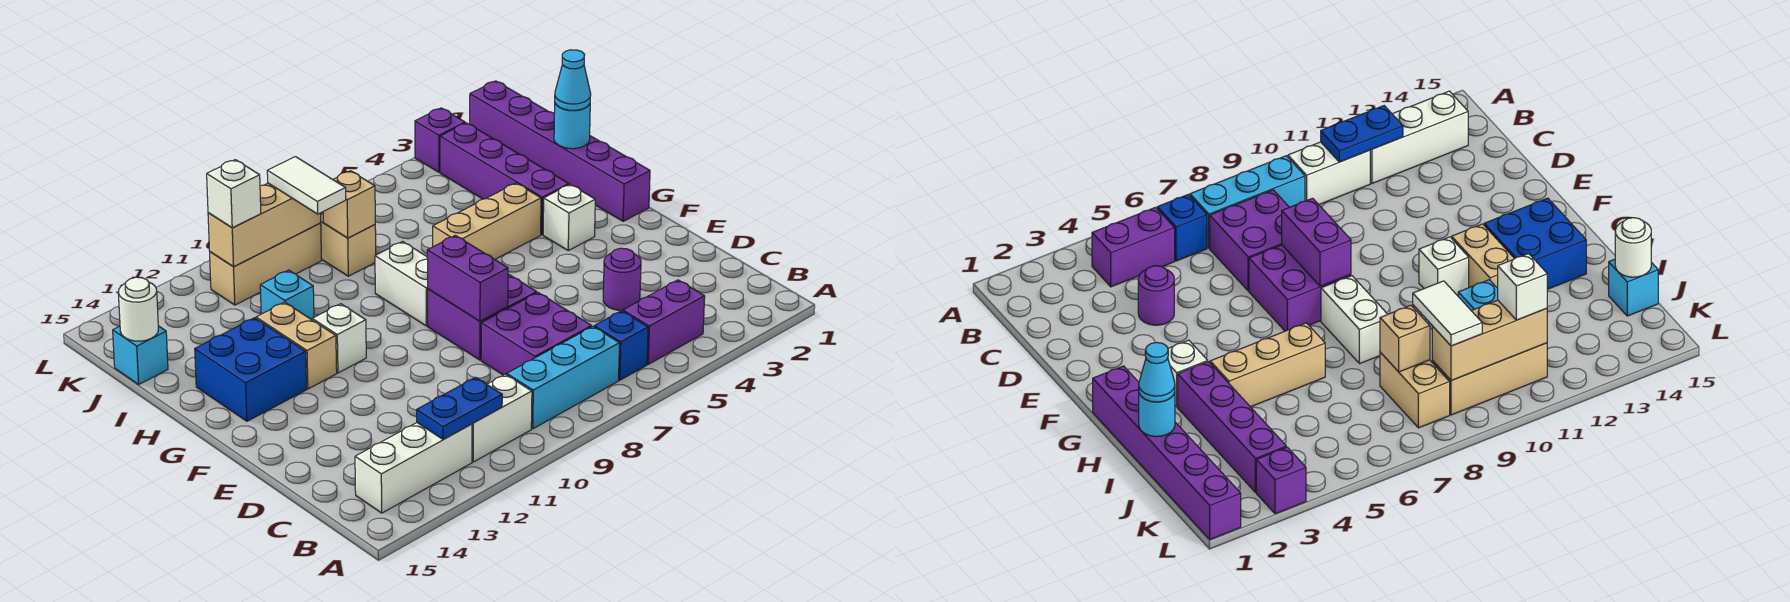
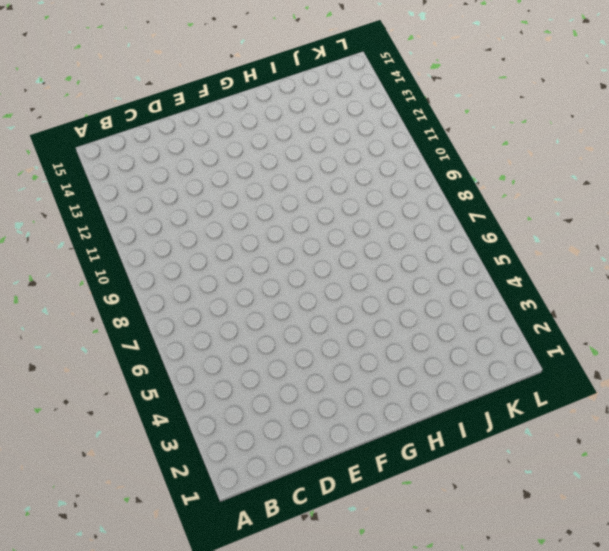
none -> purple brick B4:B5 level 1
none -> blue brick B6 level 1
none -> cyan brick B7:B9 level 1
none -> white brick B10:B11 level 1

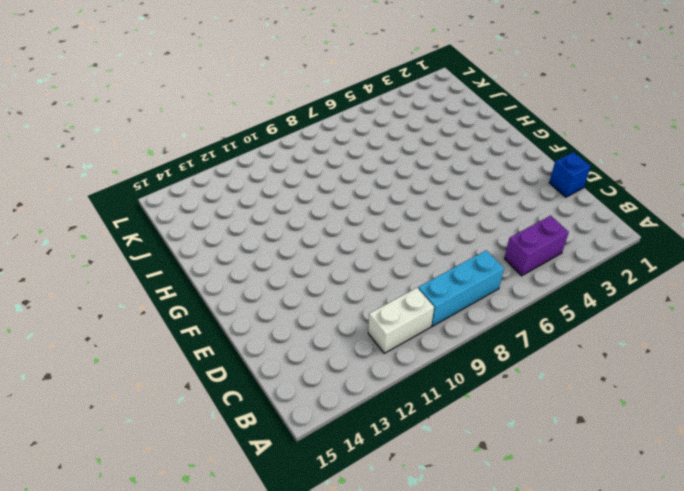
blue brick D1 level 1 -> blue brick B6 level 1
none -> white brick B12:B14 level 1
none -> purple brick C7:D8 level 1
none -> purple round brick D4 level 1
none -> purple brick E7:F8 level 1

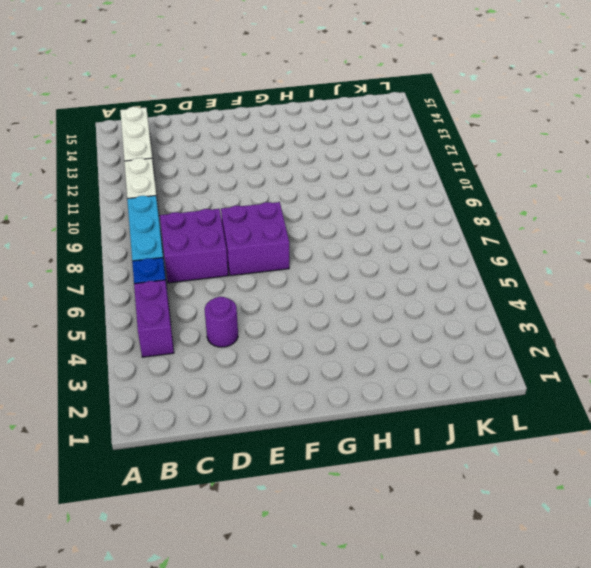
none -> purple brick G1:L1 level 1
none -> white brick G3 level 1
none -> white brick G8:H8 level 1
none -> white brick G11 level 1

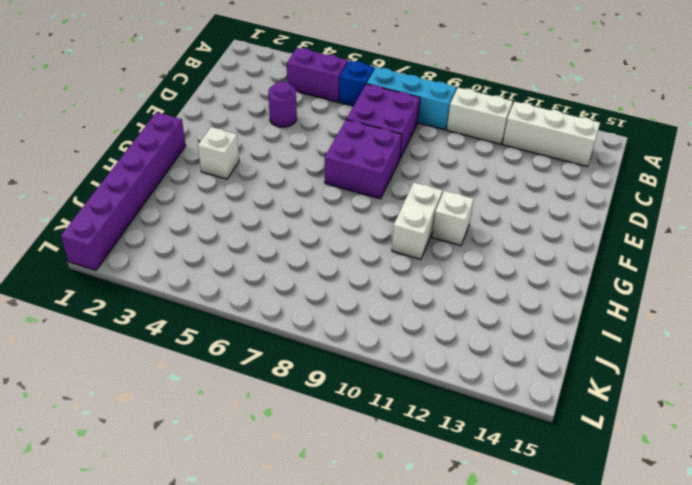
white brick G10:H10 level 1 -> white brick G8:H8 level 1
none -> tan brick G12:H12 level 1
none -> blue brick G13:H14 level 1
none -> purple brick H3:K3 level 1
none -> tan brick H4:H6 level 1

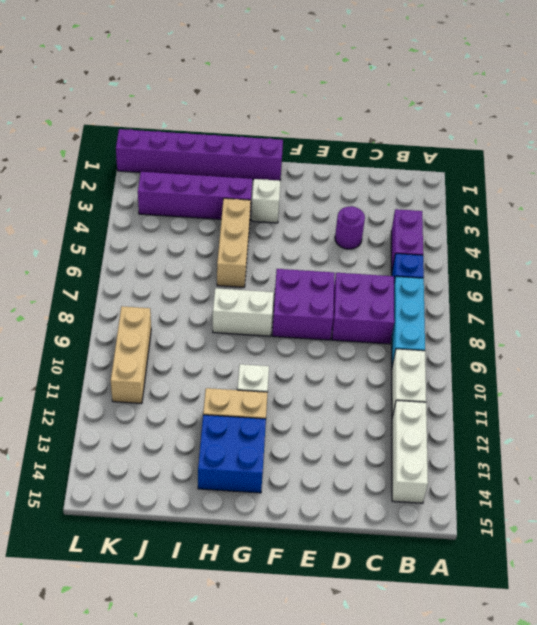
none -> cyan brick I11 level 1
none -> tan brick J8:K8 level 1
none -> cyan brick J15 level 1
none -> purple brick L3 level 1

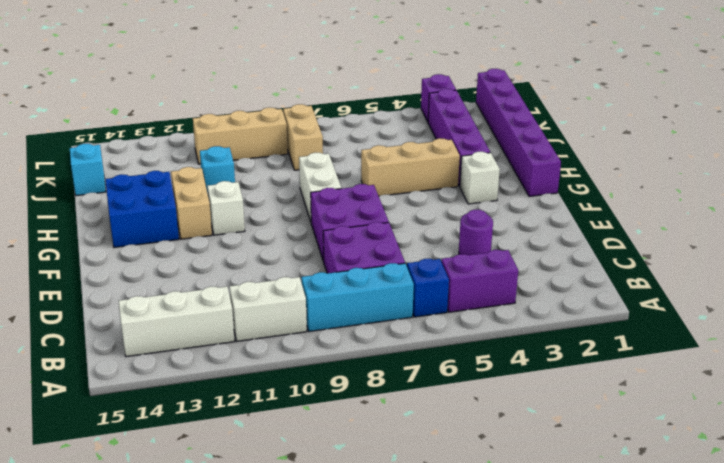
none -> blue plate B11:B12 level 2
none -> purple brick E8:F8 level 2
none -> cyan round brick I1 level 2
none -> tan brick J8 level 2

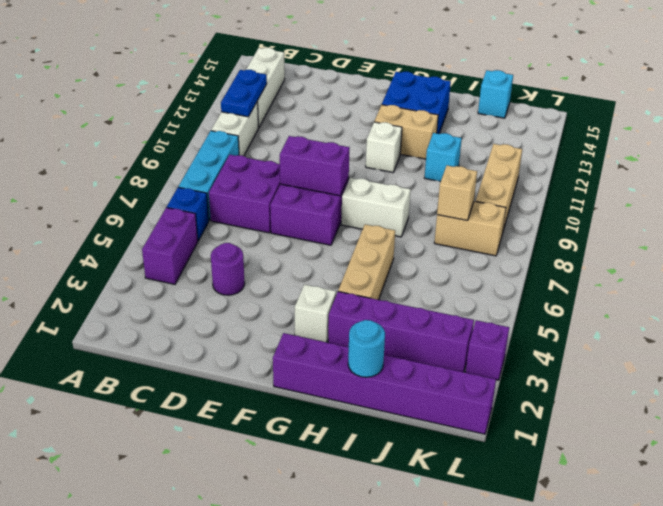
none -> white round brick J15 level 2
none -> tan brick K9:K11 level 2
none -> cyan cone I1 level 3
none -> white tile J9:K9 level 3

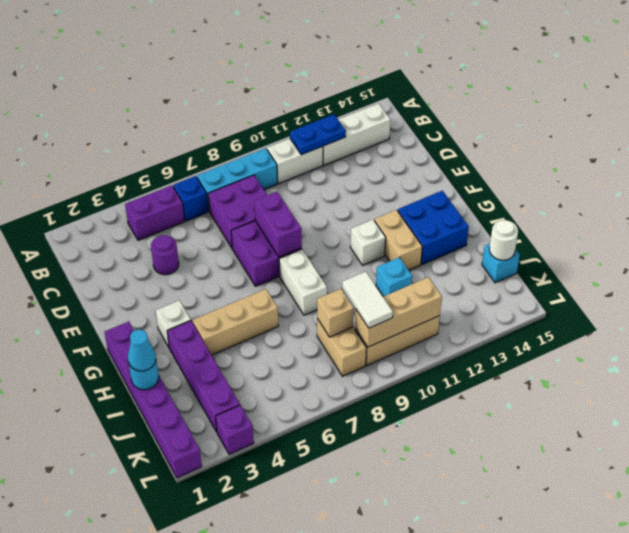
none -> white brick K11 level 3

